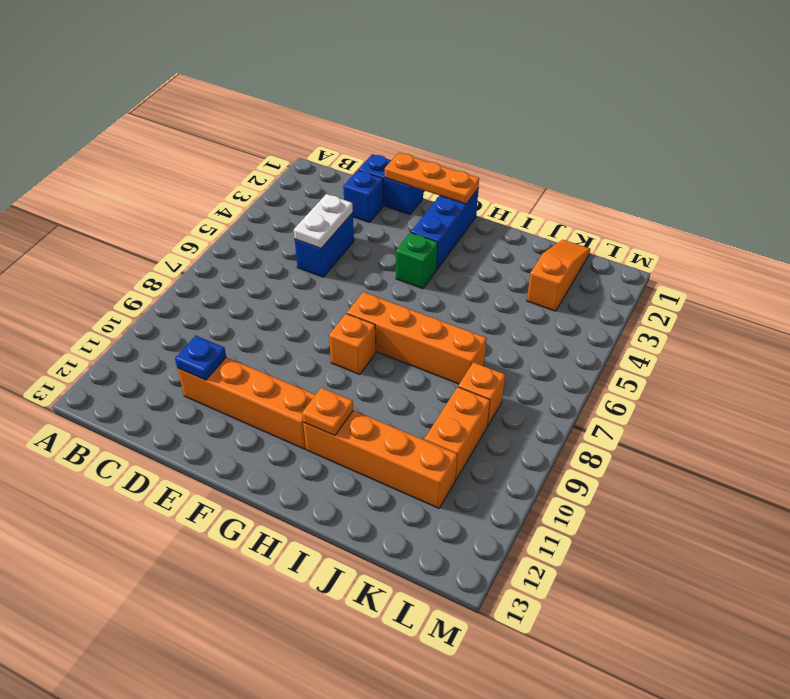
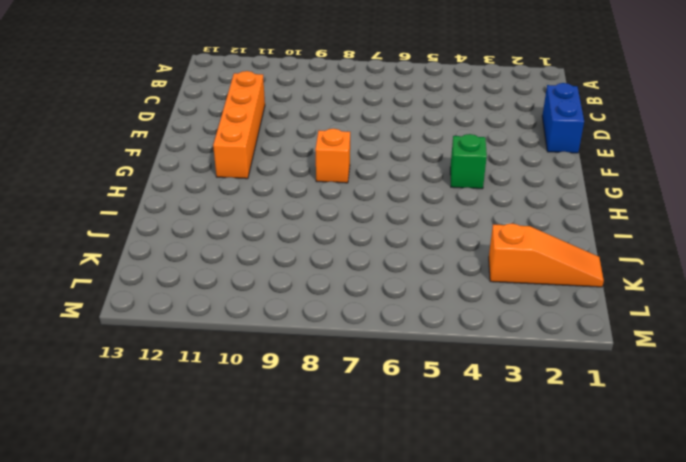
none -> blue brick D2 level 1
none -> blue brick D4:D5 level 1
none -> blue brick G1:G3 level 1

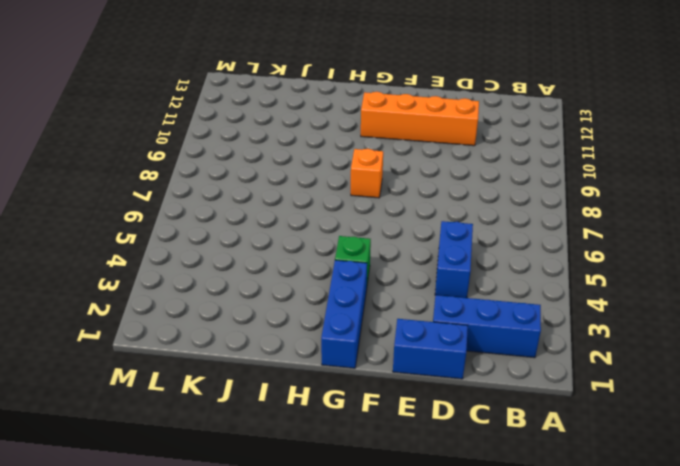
blue brick B2:D2 level 1 -> blue brick D2 level 1
none -> orange brick G7:J7 level 1
none -> orange brick H11:K11 level 1
none -> orange slope K1:K3 level 1 top 3

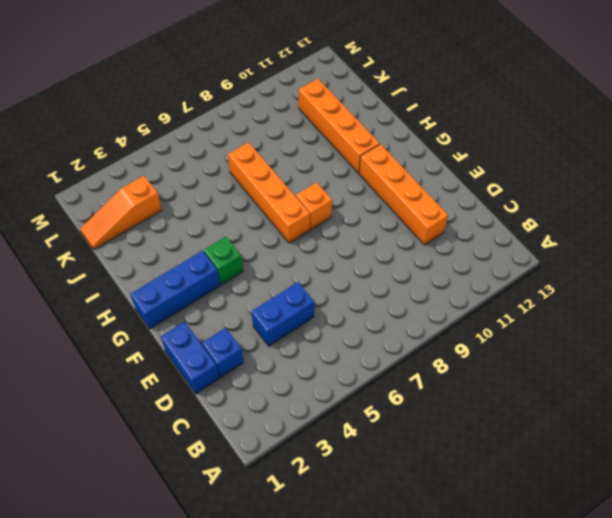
none -> orange brick K8 level 1
none -> orange brick K9:K10 level 1
none -> white plate D4:D5 level 2

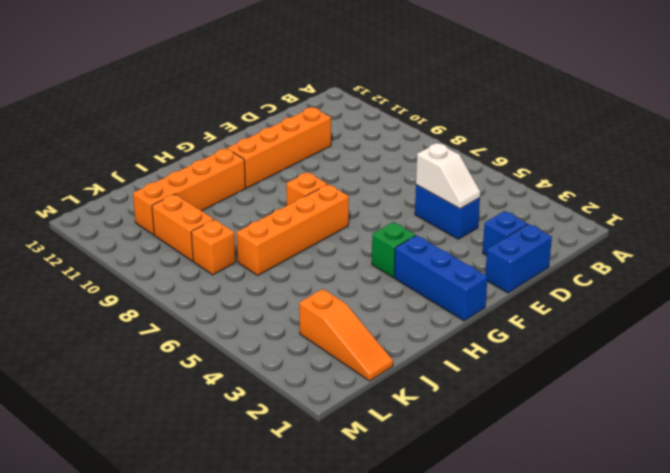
white slope D4:D5 level 2 top 5 -> white plate D4:D5 level 2
none -> blue plate D11 level 2
none -> orange plate E1:G1 level 2
none -> orange plate H11 level 2

